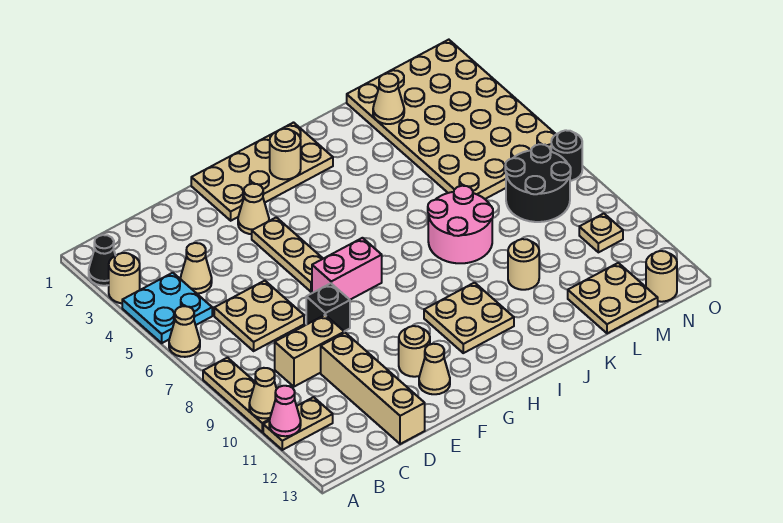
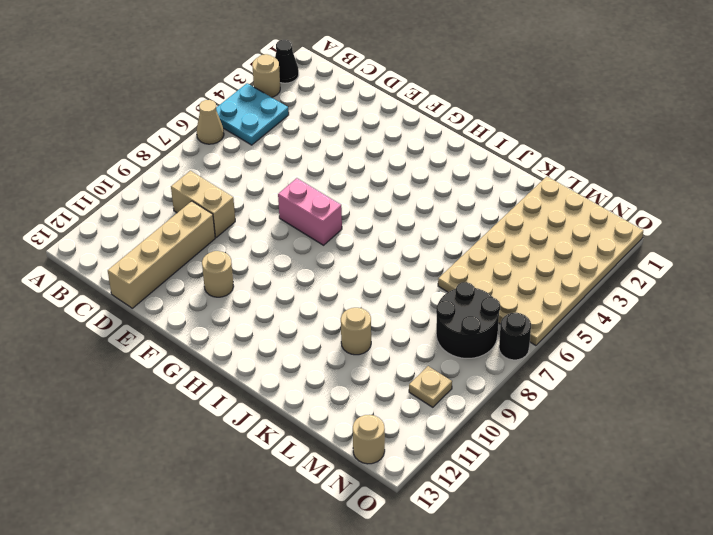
none -> tan plate A8:A10 level 1
none -> tan plate A11:B11 level 1
none -> tan cone C4 level 1
none -> tan plate C6:D7 level 1

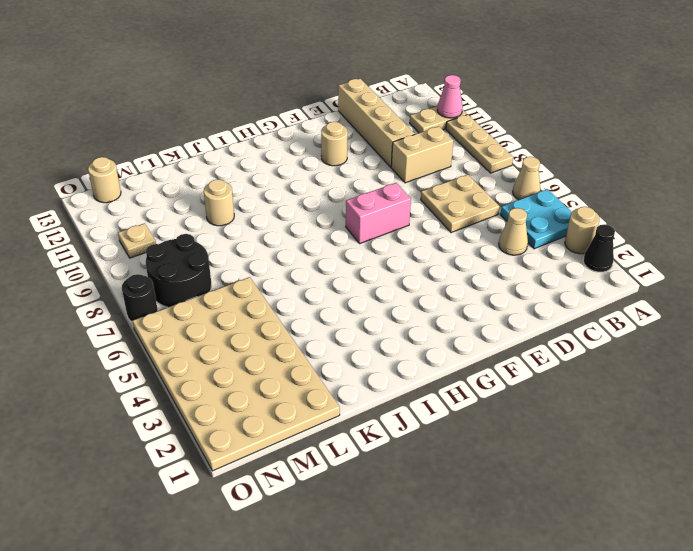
none -> black brick E8 level 1
none -> tan plate F1:I2 level 1
none -> tan cone F3 level 1
none -> tan plate F4:F6 level 1

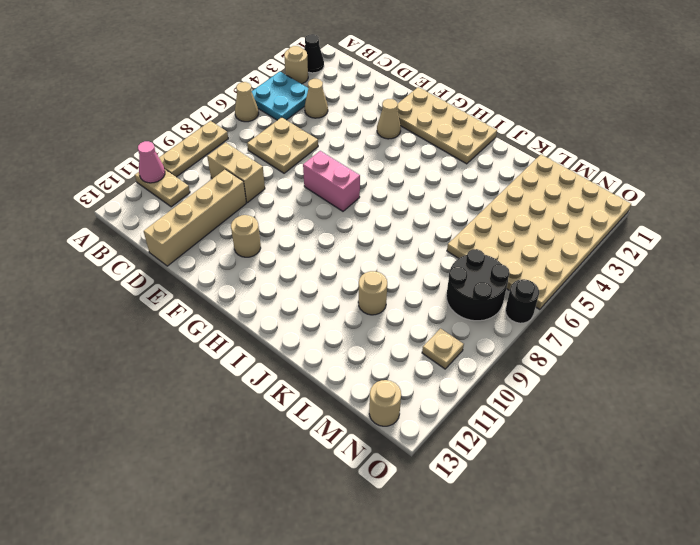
none -> black brick E8 level 1
none -> tan plate F4:F6 level 1
none -> tan cone F12 level 1
none -> tan plate H10:I11 level 1

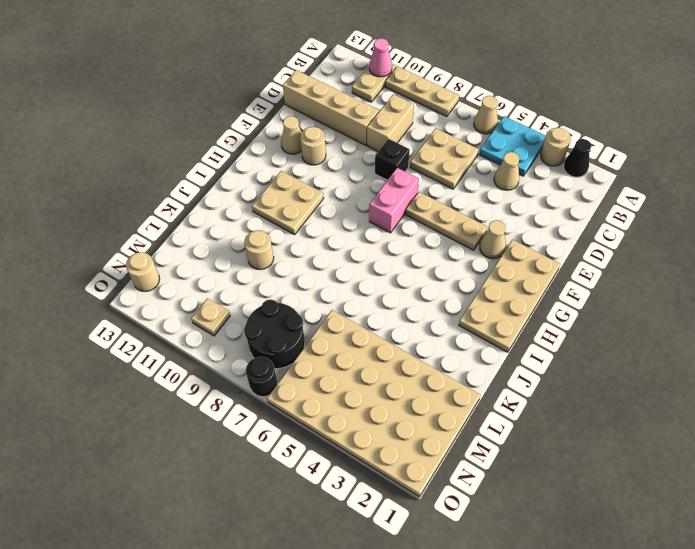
none -> pink round brick J7:K8 level 1
none -> tan plate L12:M13 level 1
none -> tan cone A10 level 2
none -> tan round brick H2 level 2

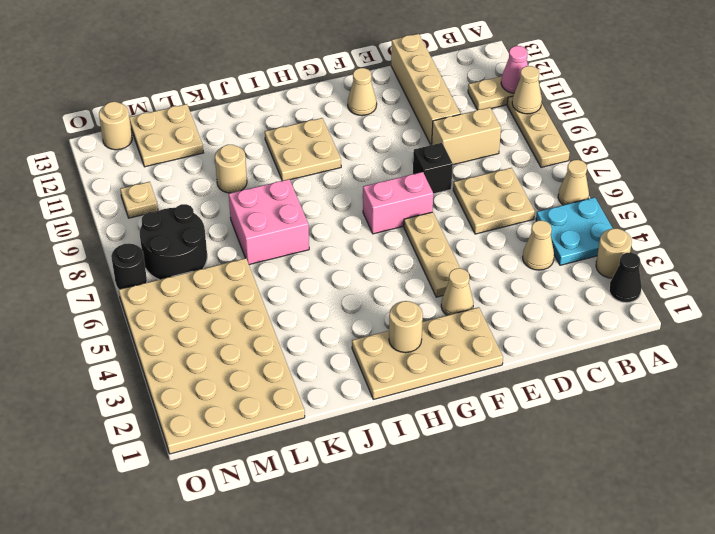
pink brick J7:K8 level 1 -> pink round brick J7:K8 level 1
none -> tan round brick F11 level 1
none -> tan cone L2 level 2

